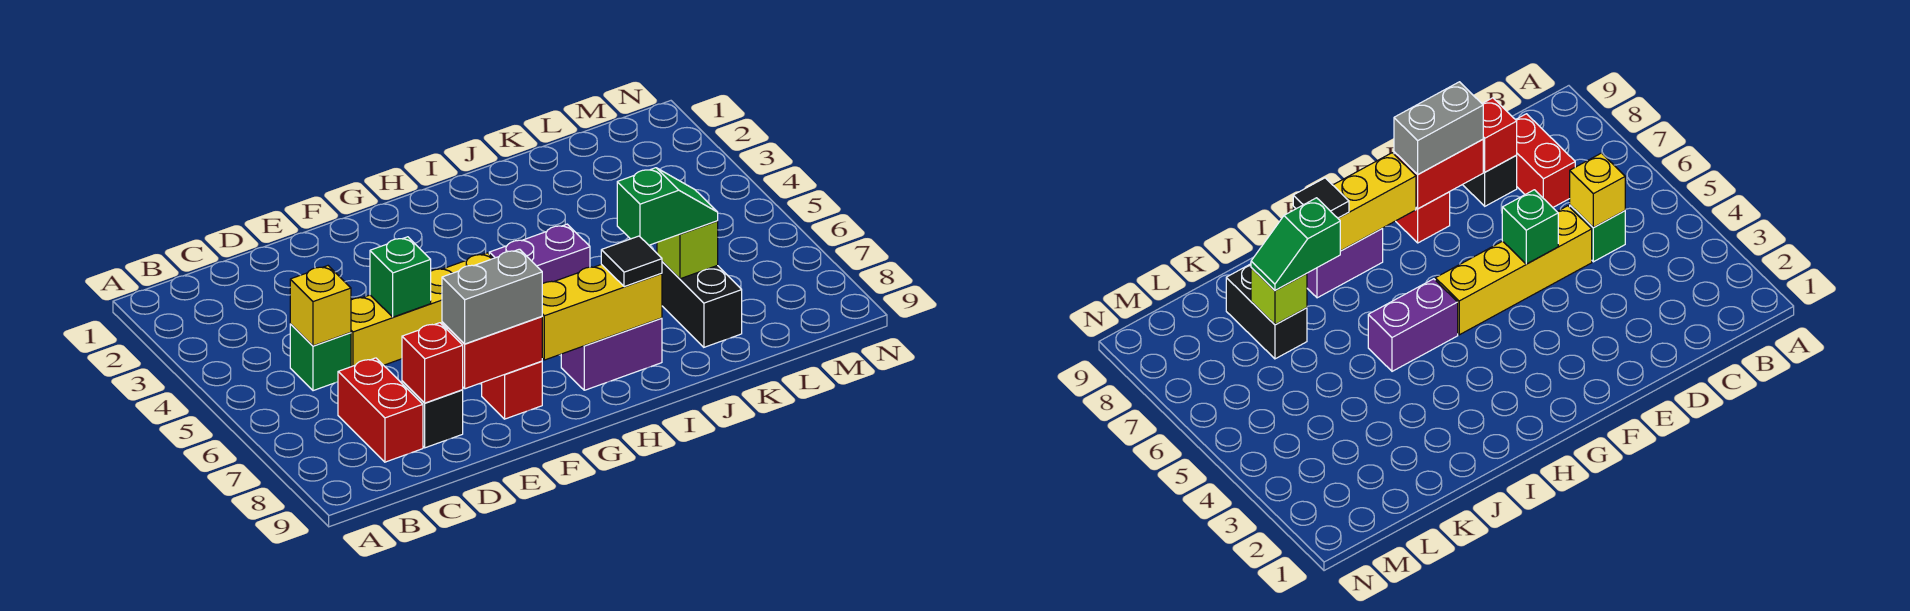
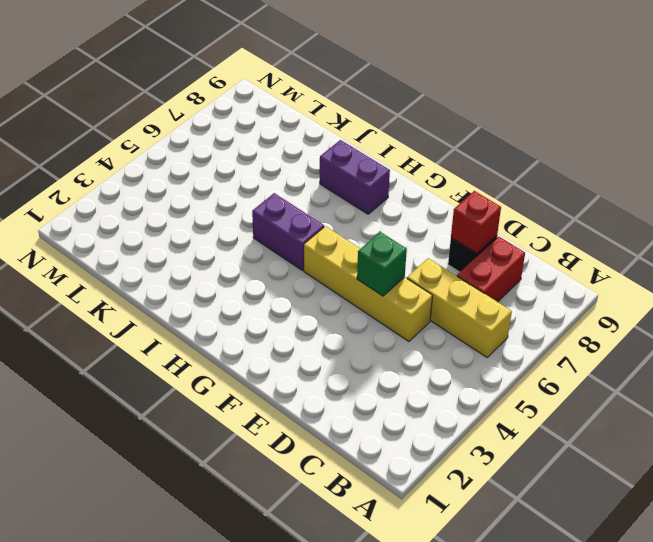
yellow brick B6:D6 level 1 -> yellow brick G8:I8 level 2
none -> green brick C5 level 1
none -> red brick F8 level 1
none -> black brick K7:K8 level 1

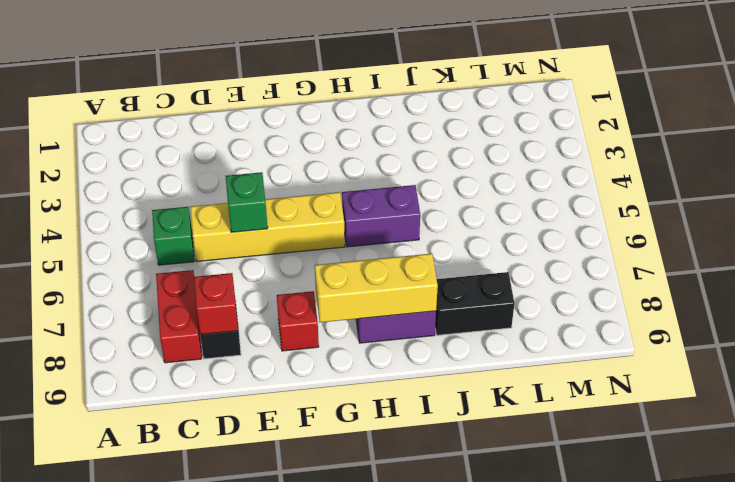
black brick J8:K8 level 1 -> black brick K7:K8 level 1
none -> yellow brick C5 level 2
none -> red brick E8:F8 level 2
none -> lime brick K7 level 2

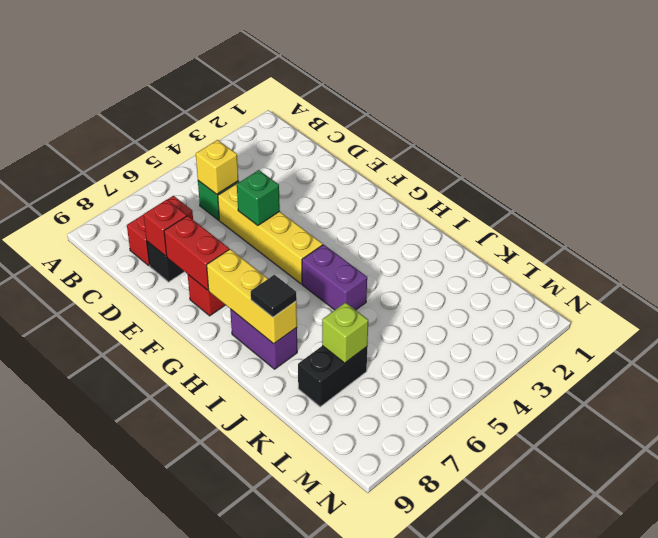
none -> grey brick E8:F8 level 3
none -> green slope J7:K7 level 3 top J

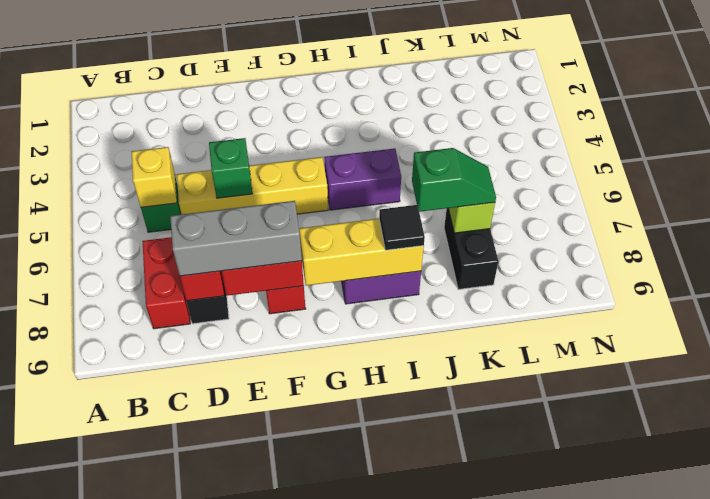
grey brick D8:F8 level 3 -> grey brick E8:F8 level 3

